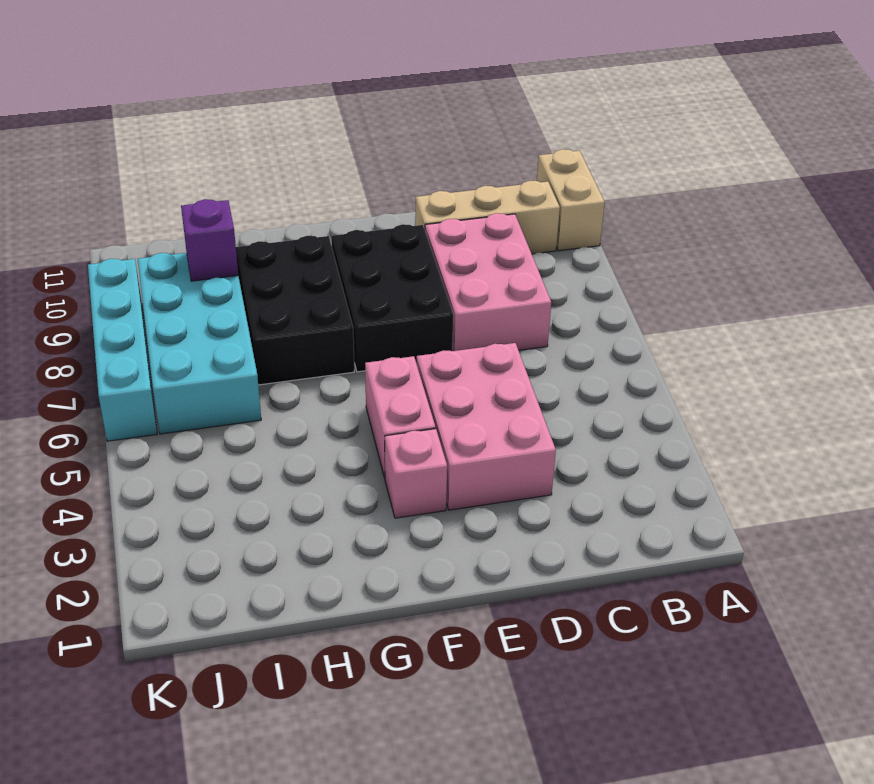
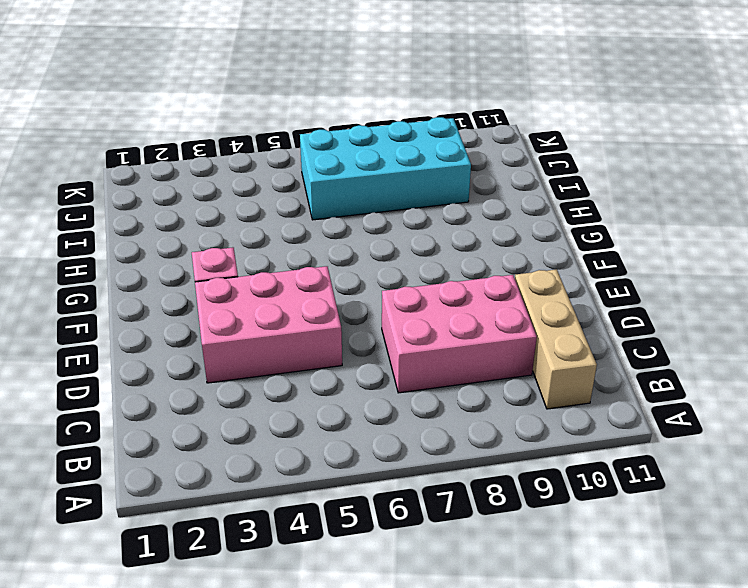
none -> tan brick A10:A11 level 1
none -> black brick E7:F9 level 1

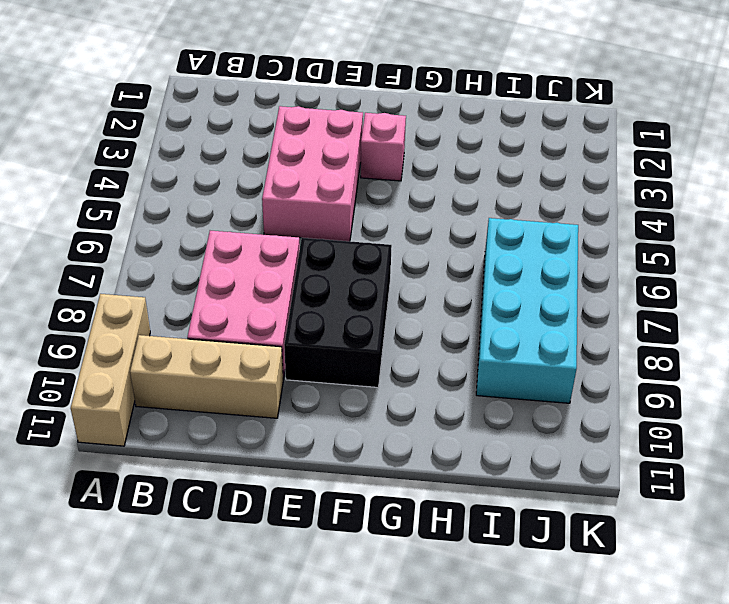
tan brick A9:A11 level 1 -> tan brick A10:A11 level 1
none -> pink brick F4:F5 level 1
none -> black brick G7:H9 level 1

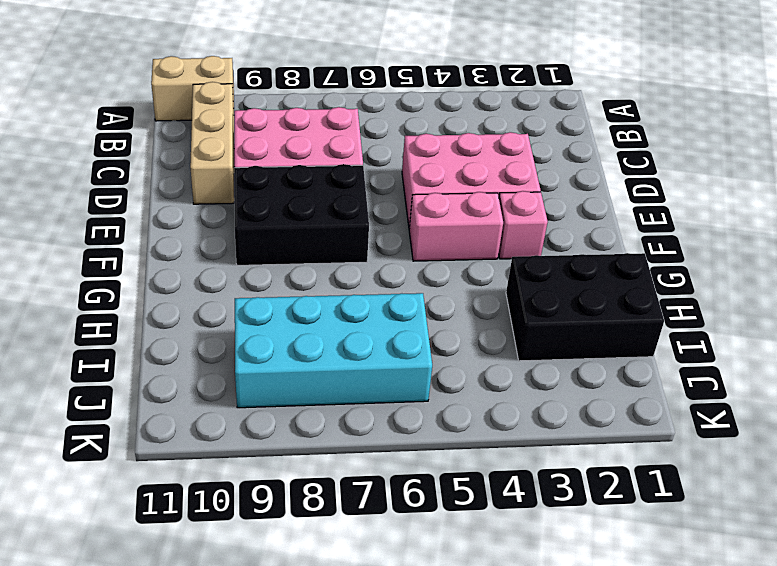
black brick H1:I3 level 1 -> black brick G7:H9 level 1
none -> cyan brick K6:K9 level 1
none -> purple brick I9 level 2

